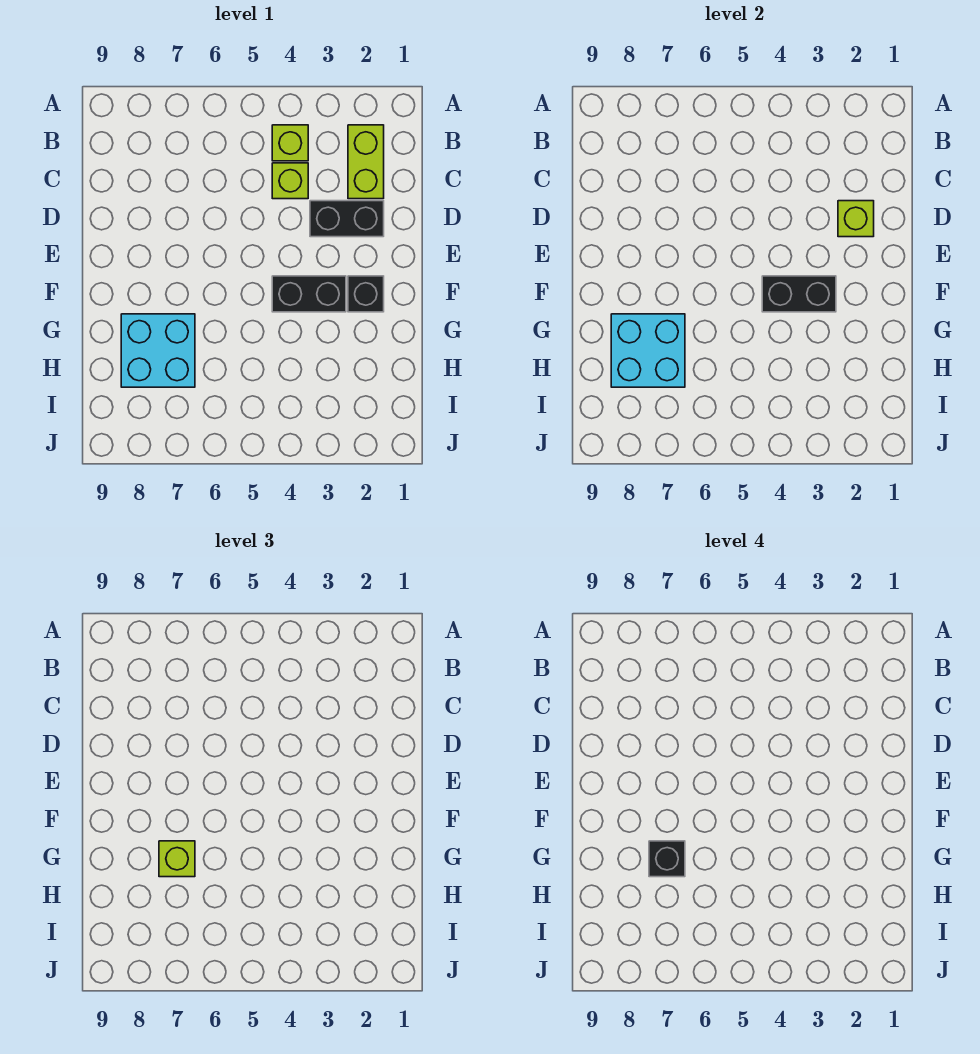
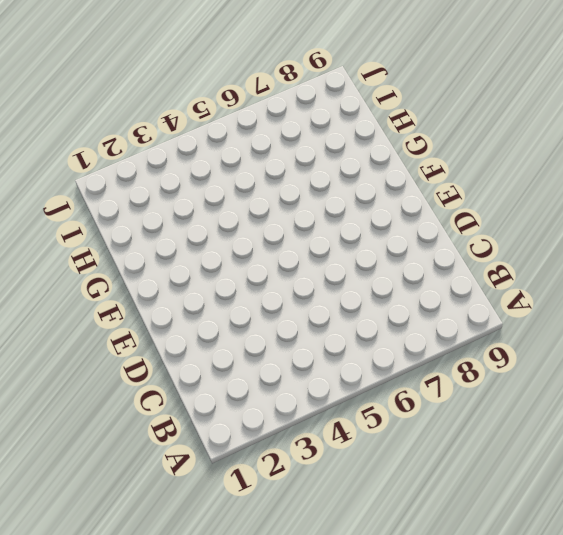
none -> lime brick B2:C2 level 1
none -> lime brick B4 level 1
none -> lime brick C4 level 1

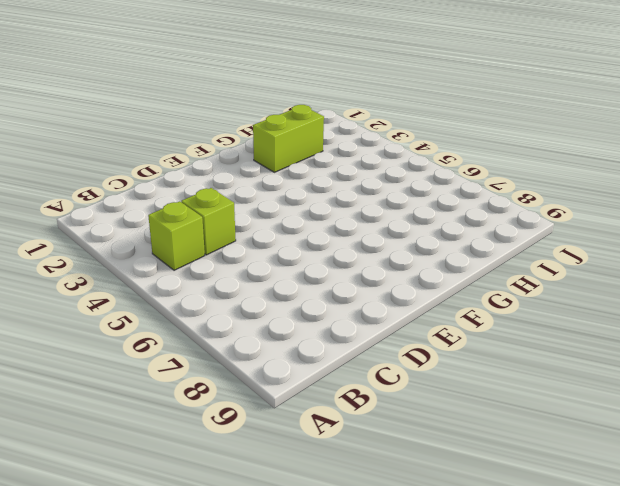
lime brick G2:H2 level 1 -> lime brick B2:C2 level 1
none -> black brick D2:D3 level 1
none -> black brick F2 level 1
none -> black brick F3:F4 level 1

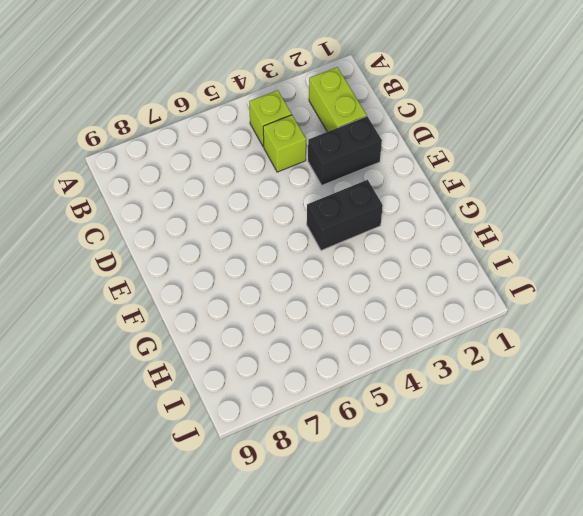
none -> black brick F2 level 1
none -> cyan brick G7:H8 level 1
none -> lime brick D2 level 2

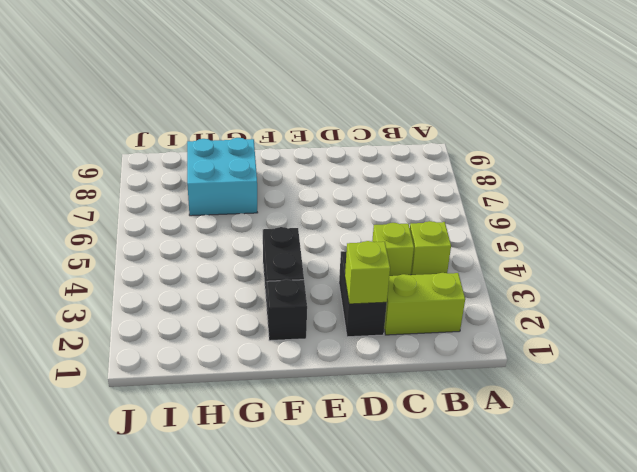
none -> black brick F3:F4 level 2
none -> cyan brick G7:H8 level 2
none -> lime brick G7 level 3

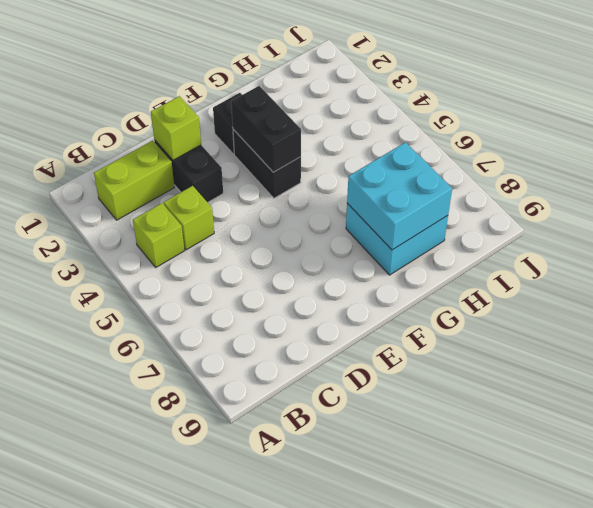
none -> lime brick G7 level 3
none -> black brick G7 level 4

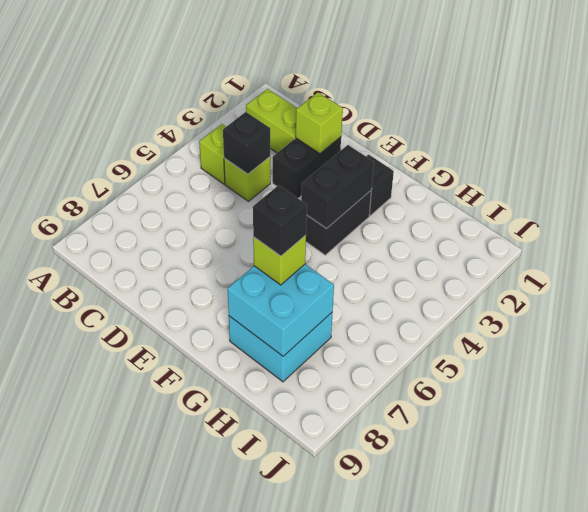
black brick C4 level 2 -> none

